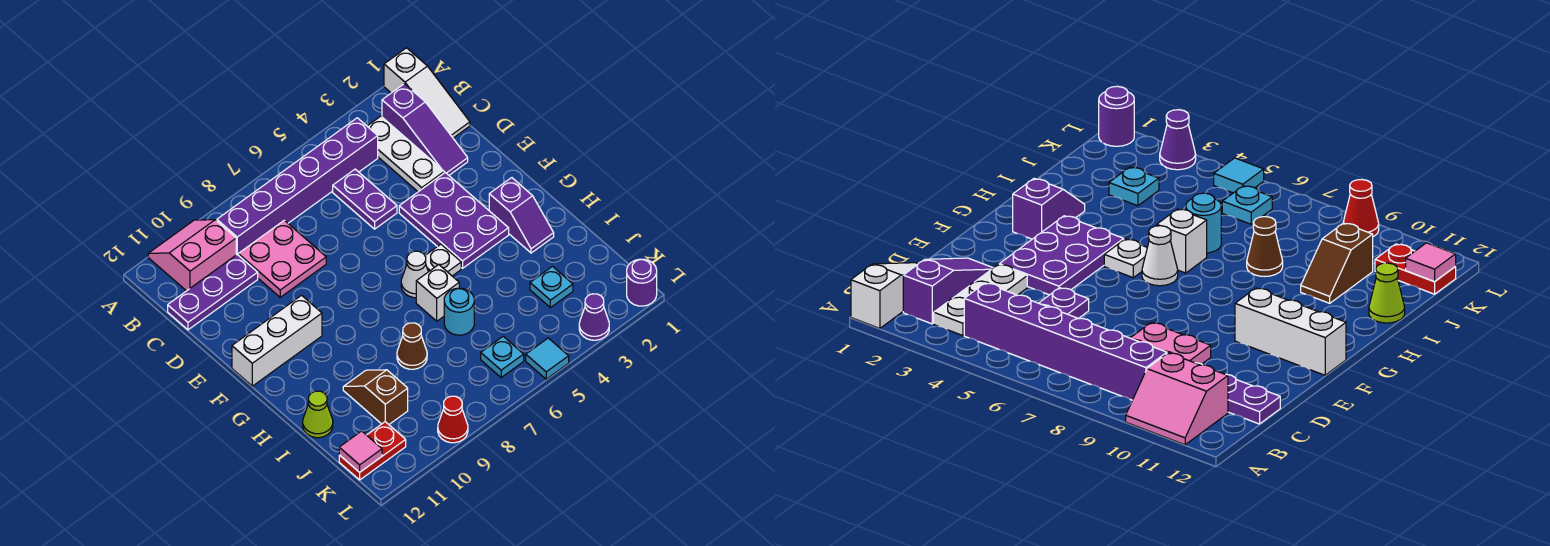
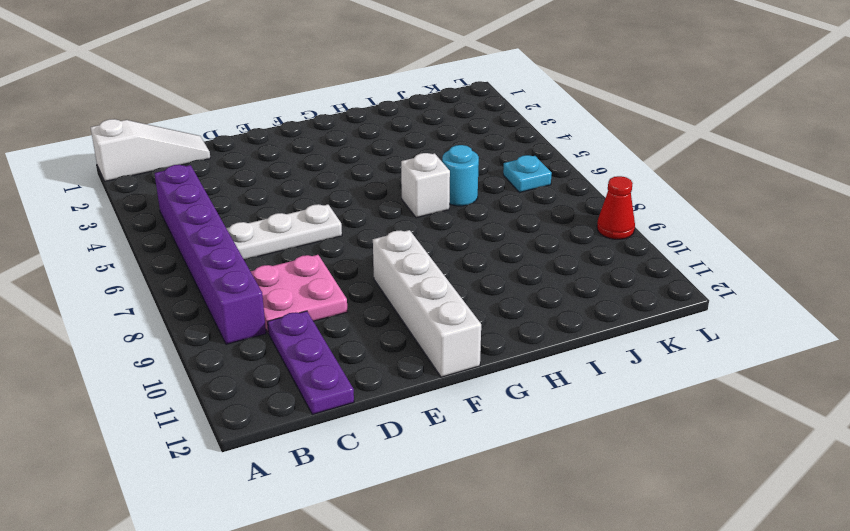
white plate C6:E6 level 1 -> white plate B3:D3 level 1
white brick F9:F12 level 1 -> white brick F10:F12 level 1
none -> pink slope A10:B11 level 1 top B
none -> purple slope B2:D2 level 1 top B
none -> purple plate C5:D5 level 1

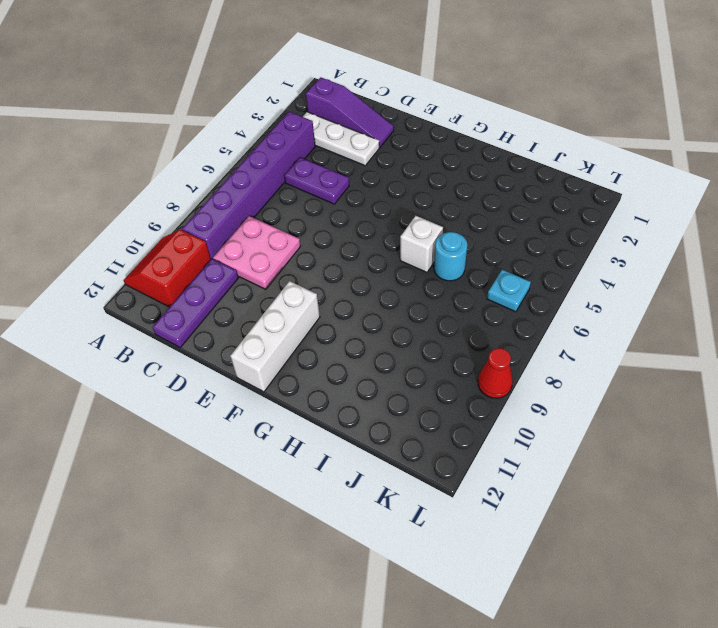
red slope A10:B11 level 1 top B -> pink slope A10:B11 level 1 top B
none -> white slope A1:C1 level 1 top A
none -> purple plate E3:G4 level 1
none -> purple slope G2:H2 level 1 top G

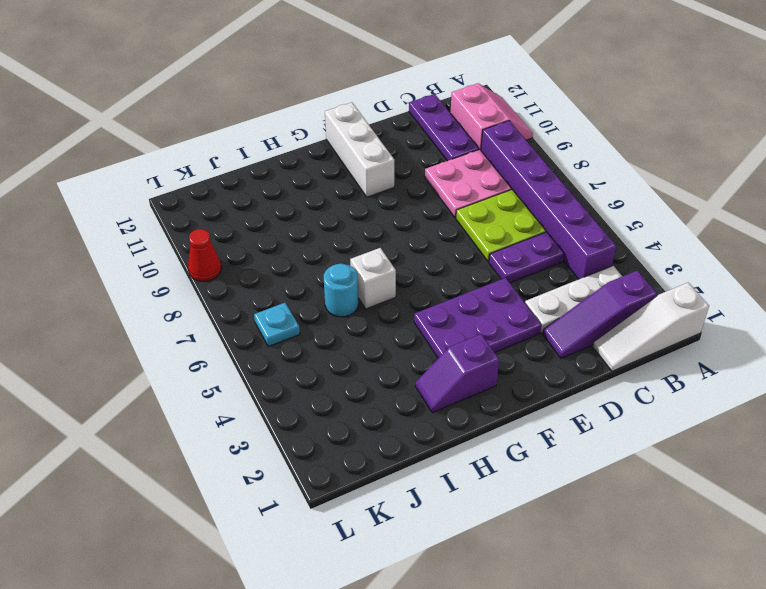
lime plate C6:D7 level 1 -> none
none -> white plate G5 level 1
none -> white cone G6 level 1
none -> brown cone I8 level 1

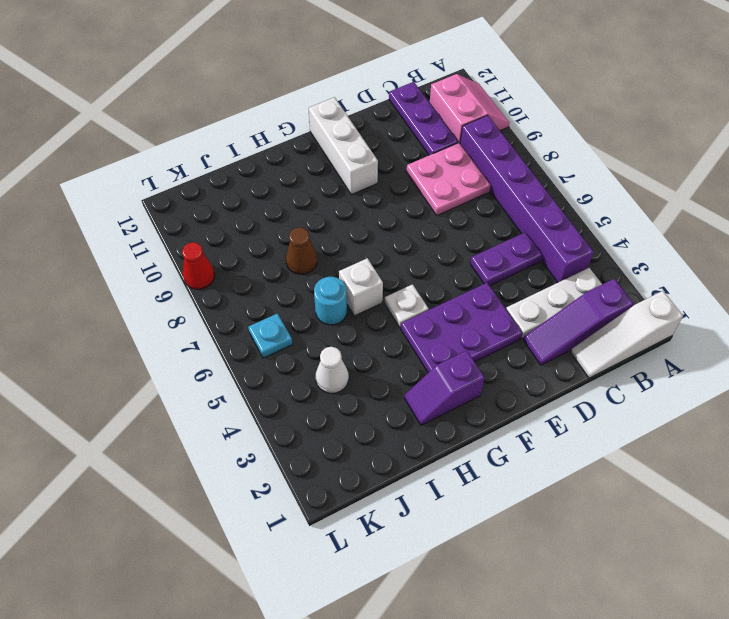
white cone J4 level 1 -> white cone G6 level 1
none -> brown slope I10:J10 level 1 top J
none -> lime cone I12 level 1
none -> cyan plate J3 level 1

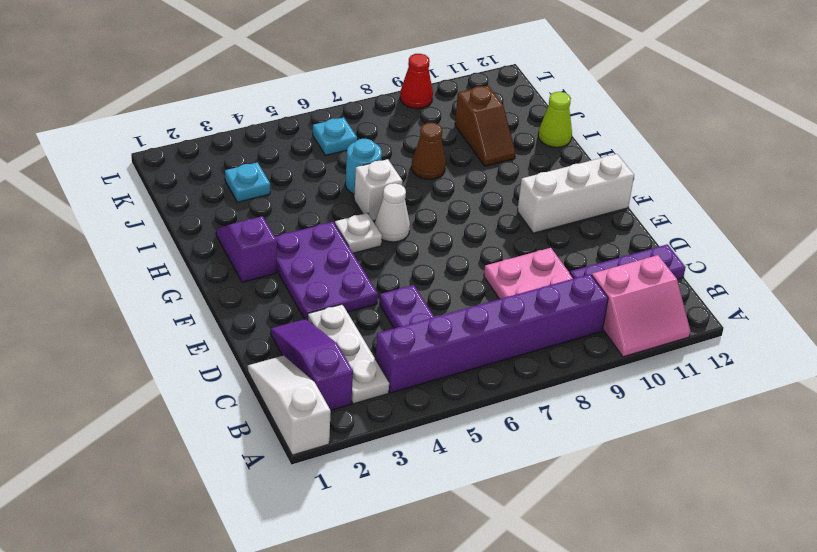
none -> red plate K11:K12 level 1
none -> purple round brick L1 level 1
none -> purple cone L3 level 1

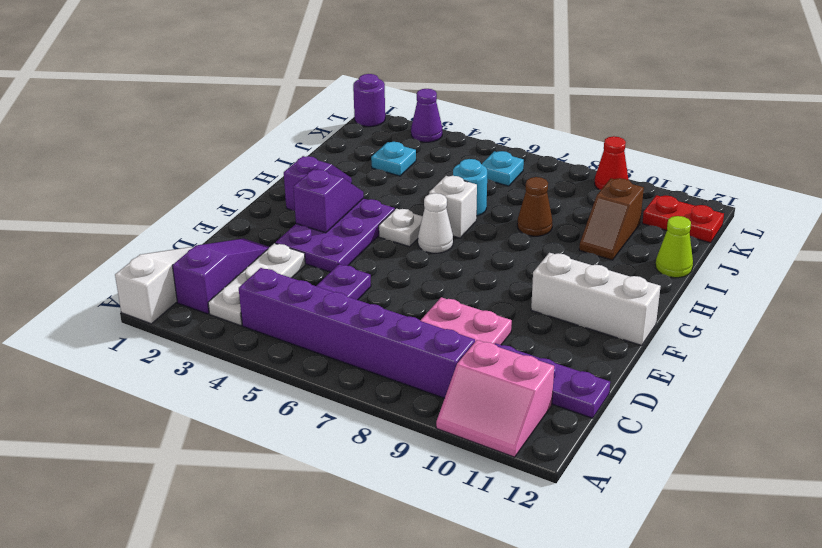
purple slope F3:G3 level 2 top F -> none
none -> cyan tile L5 level 1
none -> pink tile K12 level 2

